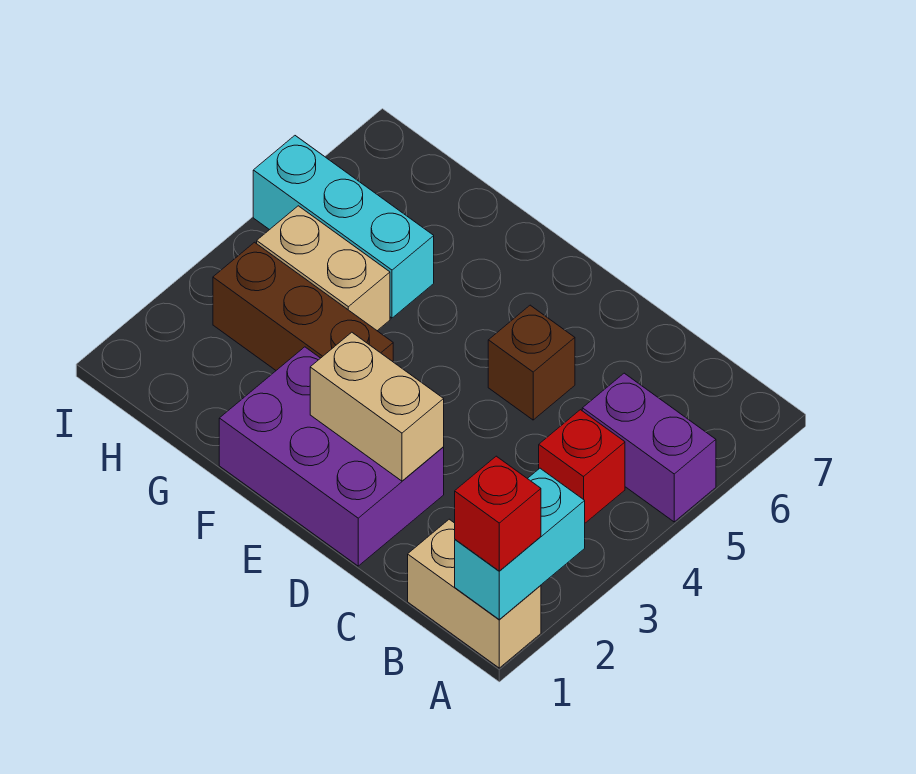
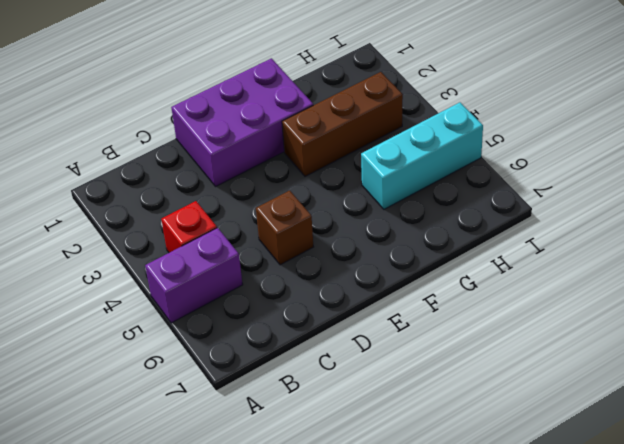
none -> tan brick A1:B1 level 1
none -> tan brick G4:H4 level 1

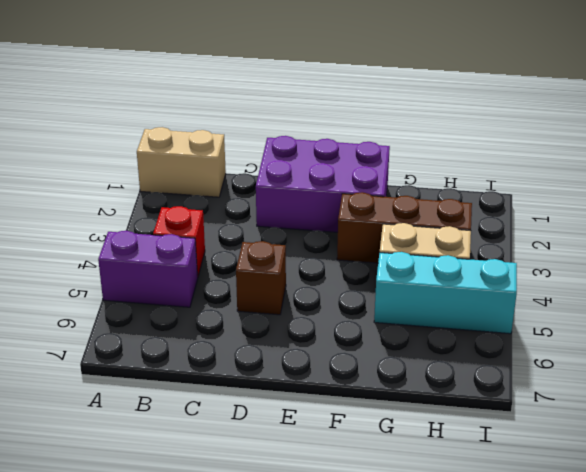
none -> cyan brick A1:A2 level 2
none -> tan brick D2:E2 level 2

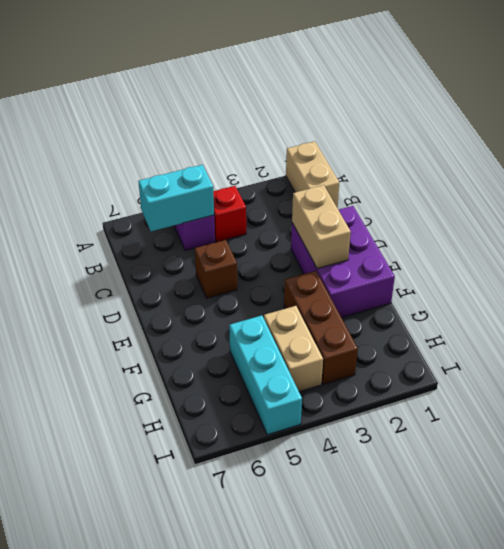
cyan brick B5:B6 level 2 -> cyan brick A1:A2 level 2
none -> red brick A1 level 3

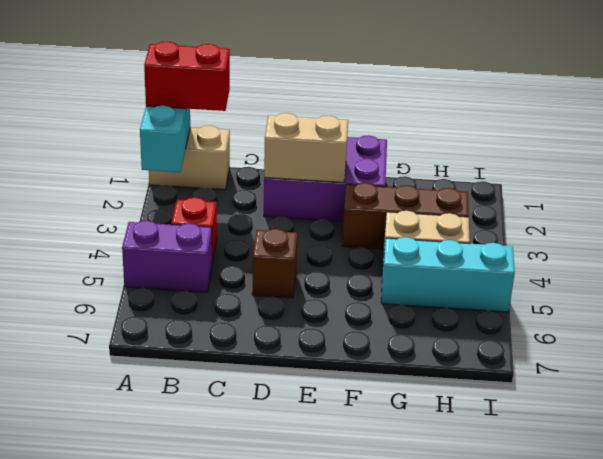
red brick A1:B1 level 3 -> red brick A1 level 3

